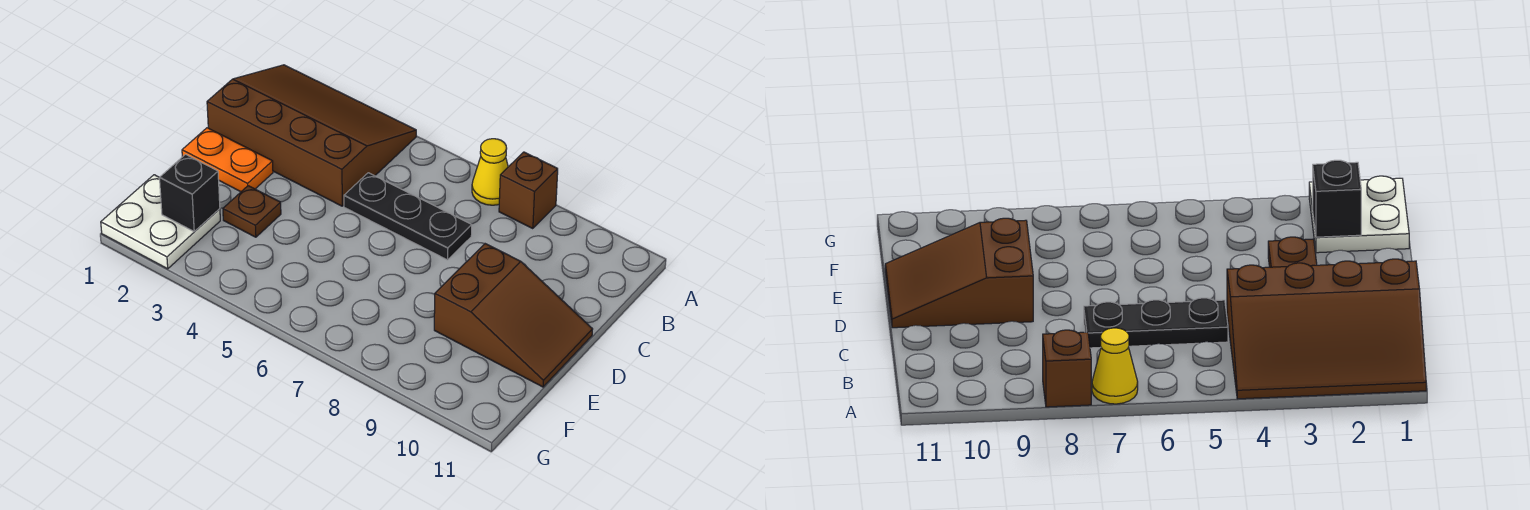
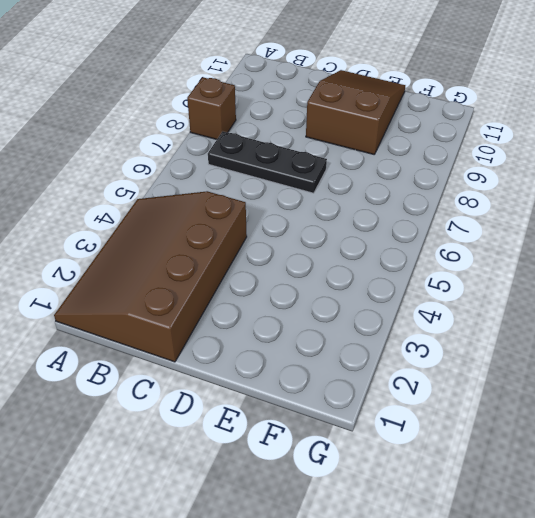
black plate B7:D7 level 1 -> black plate C5:C7 level 1
none -> yellow cone A7 level 1
none -> orange plate D1:D2 level 1

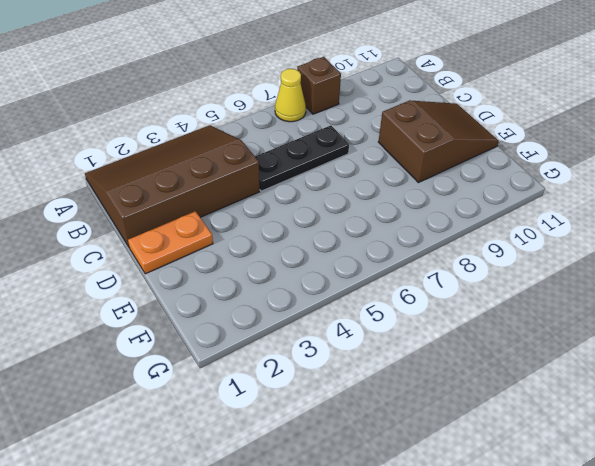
none -> brown plate E3 level 1
none -> white plate F1:G2 level 1

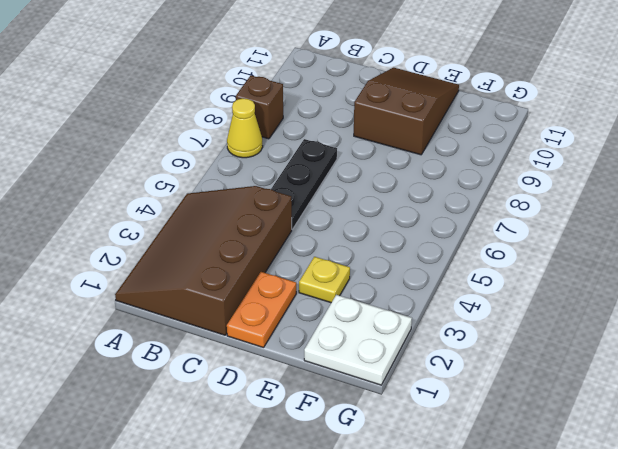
yellow plate E3 level 1 -> brown plate E3 level 1
none -> black brick F2 level 2

